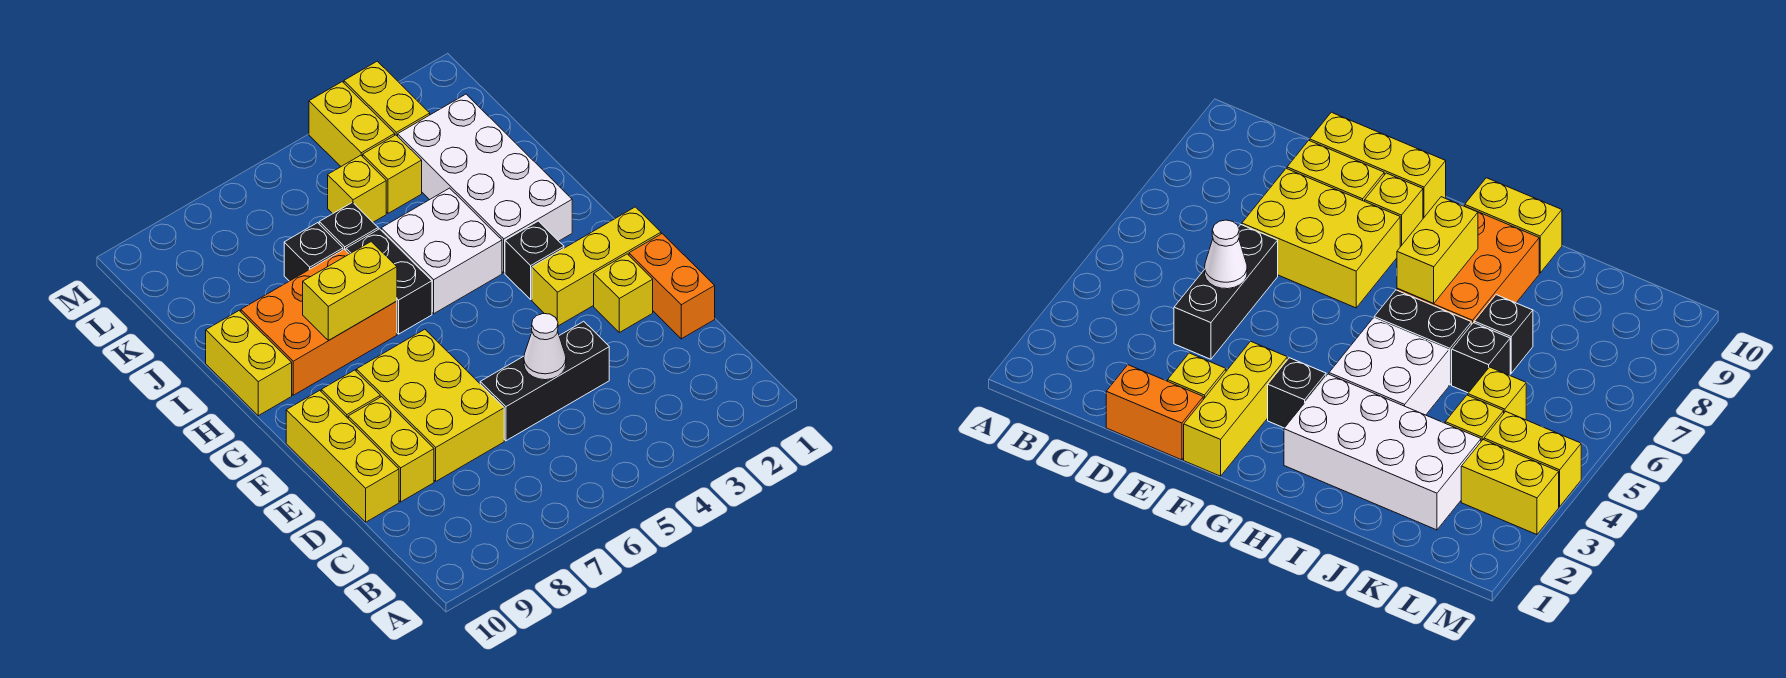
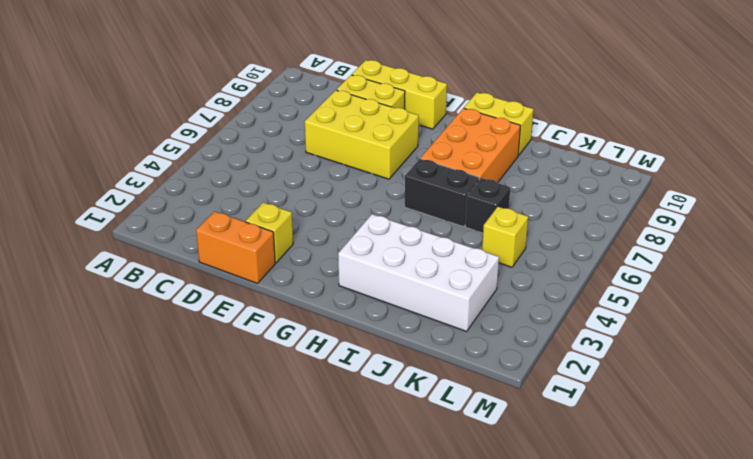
none -> black brick D4:D6 level 1
none -> yellow brick F1:F3 level 1
none -> yellow brick F9 level 1

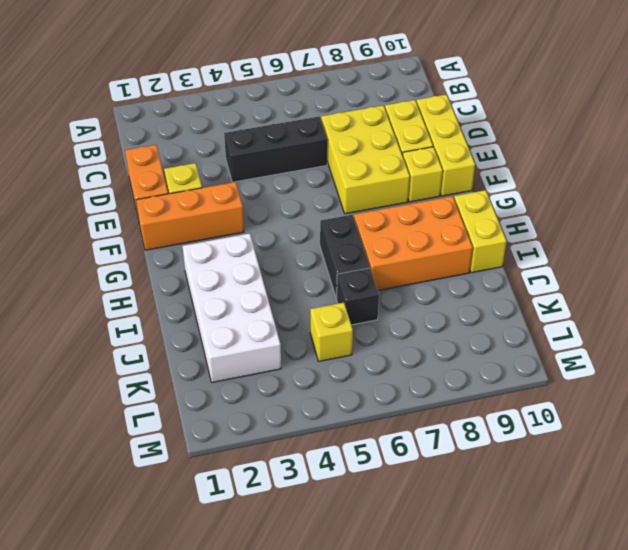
orange brick F1:F3 level 1 -> yellow brick F1:F3 level 1
none -> black brick G3 level 1
none -> white brick H4:I5 level 1
none -> black brick J7 level 1

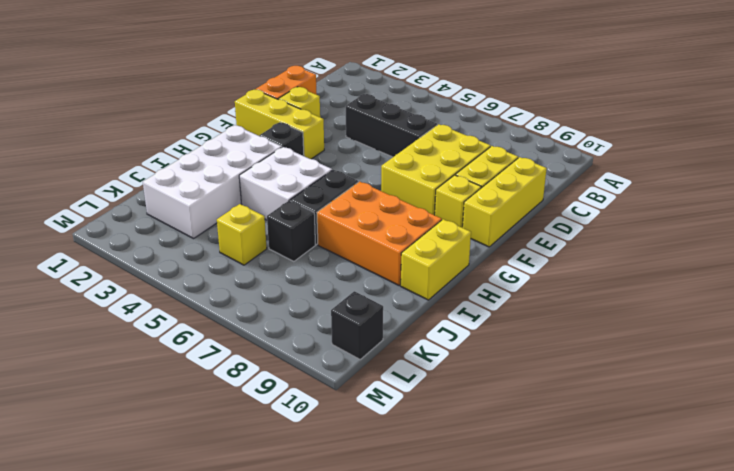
black brick L10 level 1 -> black brick J7 level 1
none -> yellow brick K4 level 1
none -> yellow brick L3:M3 level 1
none -> yellow brick L4:M4 level 1

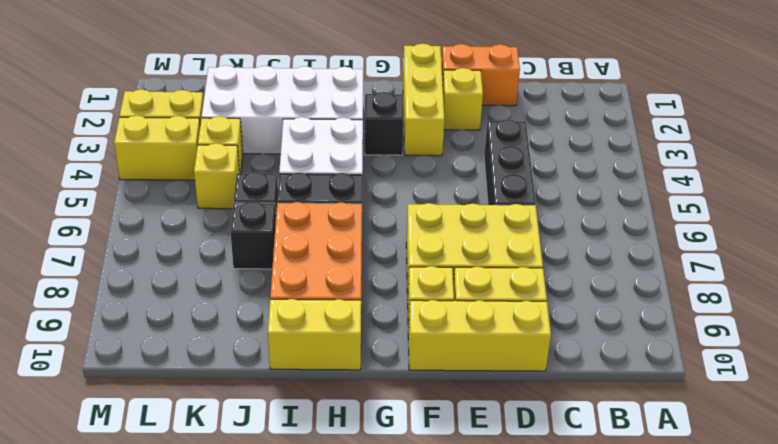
none -> white cone D5 level 2
none -> yellow brick H7:H8 level 2

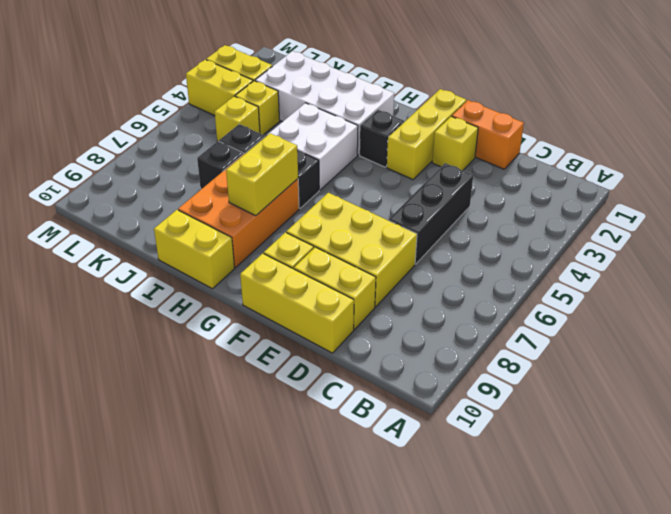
none -> white cone D5 level 2

